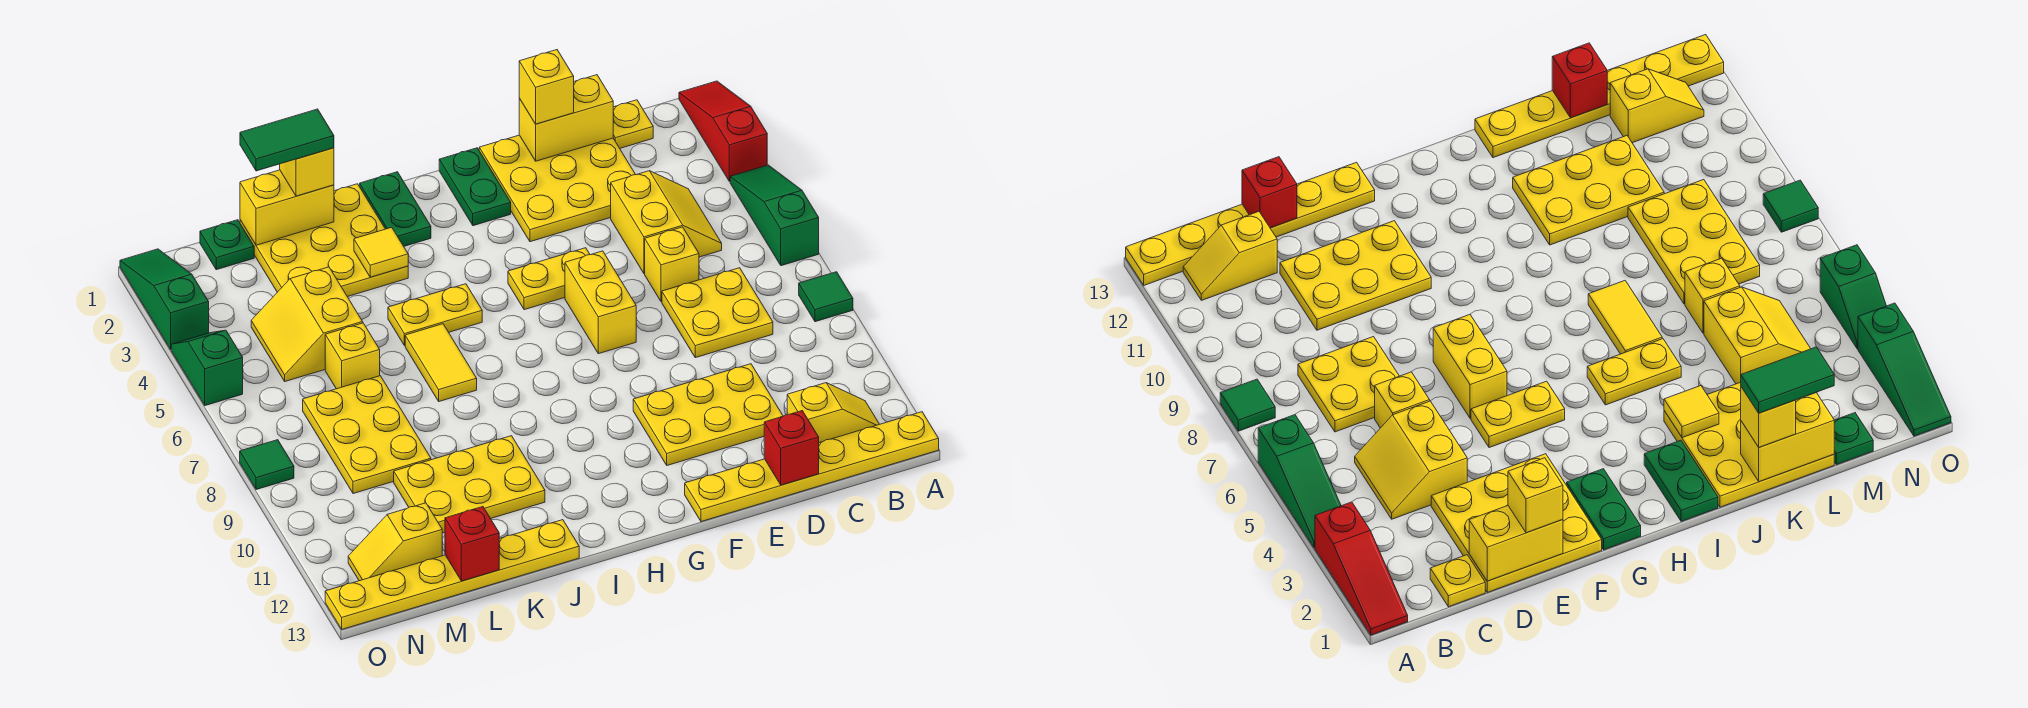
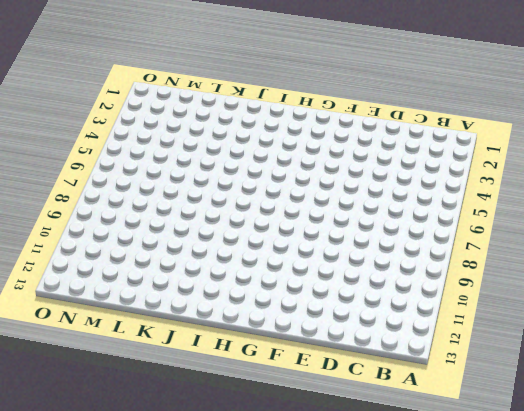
none -> red slope A1:A3 level 1 top 3
none -> green slope A4:A6 level 1 top 6
none -> green tile A8 level 1
none -> yellow plate A13:F13 level 1

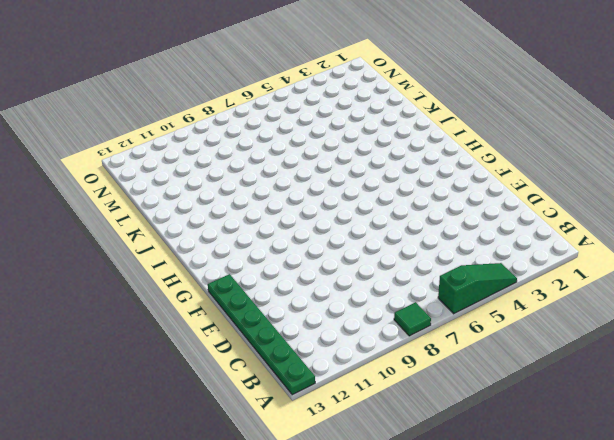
green plate A13:F13 level 1 -> yellow plate A13:F13 level 1
none -> red slope A1:A3 level 1 top 3
none -> yellow slope B12:C12 level 1 top C
none -> yellow plate C1 level 1
none -> yellow slope C4:D5 level 1 top D

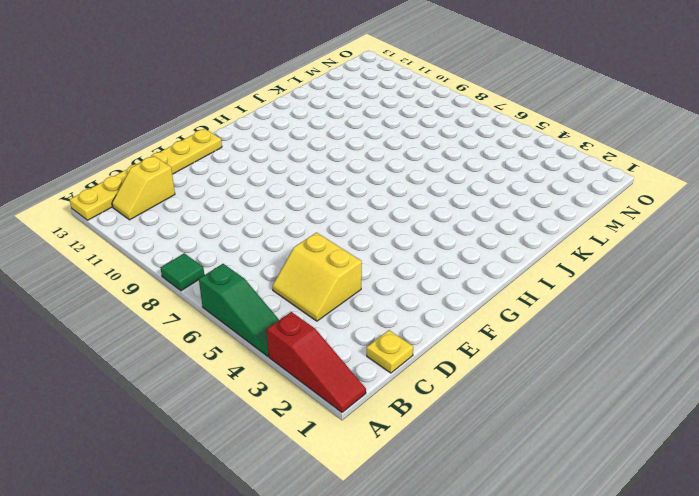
none -> yellow plate C7:D8 level 1
none -> yellow plate D1:F3 level 1
none -> yellow brick D6 level 1
none -> yellow plate D10:F11 level 1

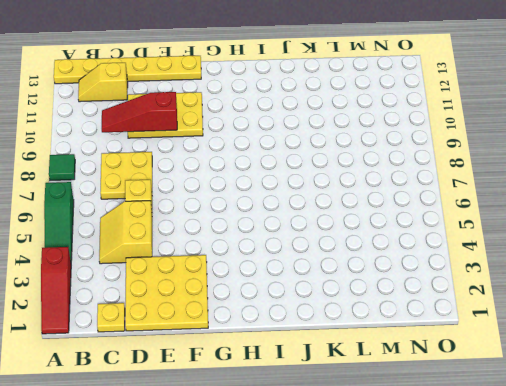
red slope C10:E10 level 2 top E -> none
none -> yellow plate F5:G5 level 1
none -> yellow brick F6:F7 level 1
none -> green plate G1:G2 level 1
none -> green plate I1:I2 level 1

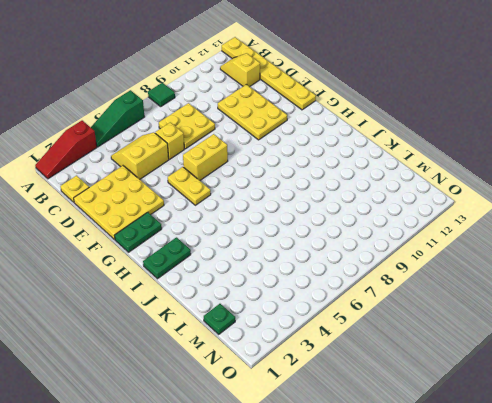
none -> yellow plate I5:J5 level 1
none -> yellow plate J1:L3 level 1
none -> yellow tile J6:J7 level 1
none -> yellow plate J10:L11 level 1

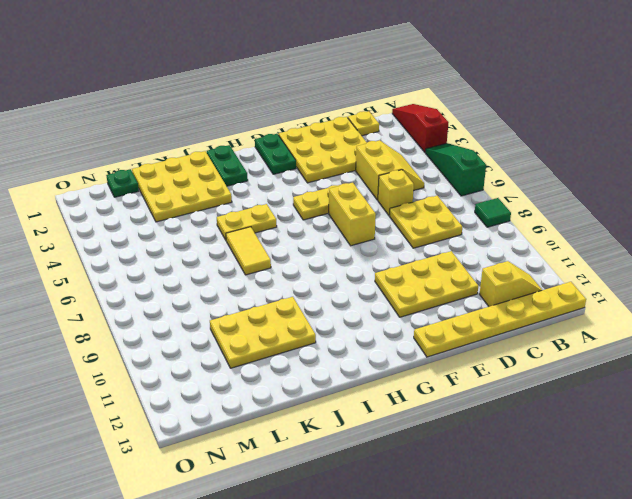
none -> yellow plate J13:O13 level 1
none -> yellow slope L4:M5 level 1 top L
none -> yellow brick L6 level 1
none -> yellow plate L7:M9 level 1

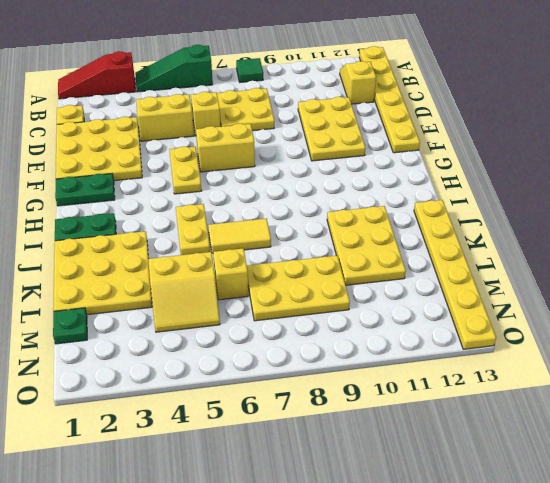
none -> yellow slope M12:N12 level 1 top M
none -> green slope O1:O3 level 1 top 3
none -> green slope O4:O5 level 1 top 5
none -> green tile O8 level 1

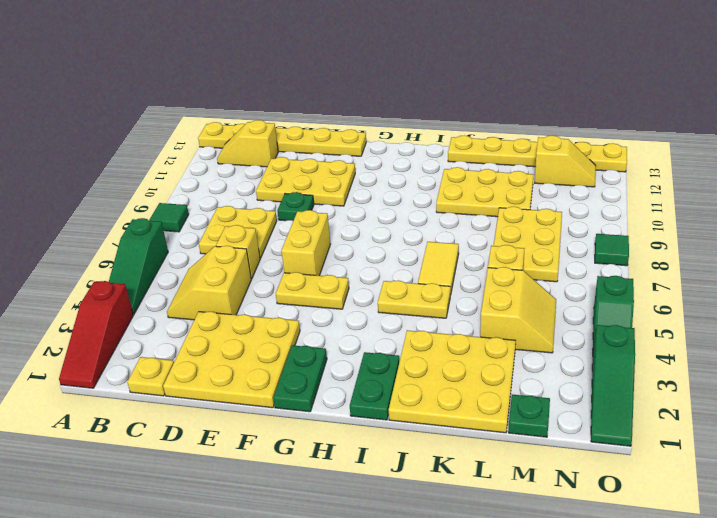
green plate E9 level 1 -> none
none -> yellow brick D1:E1 level 2
none -> red brick D13 level 2
none -> yellow tile J3 level 2
none -> yellow brick K1:L1 level 2

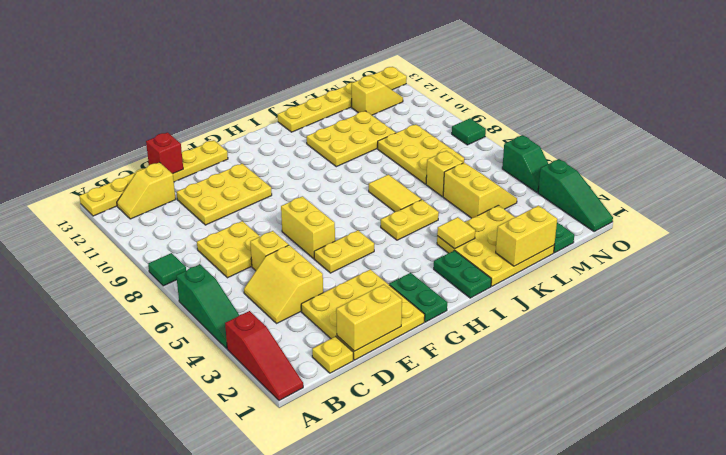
none -> red brick L13 level 2
none -> yellow brick E1 level 3
none -> yellow brick K1 level 3
none -> green tile K1:L1 level 4

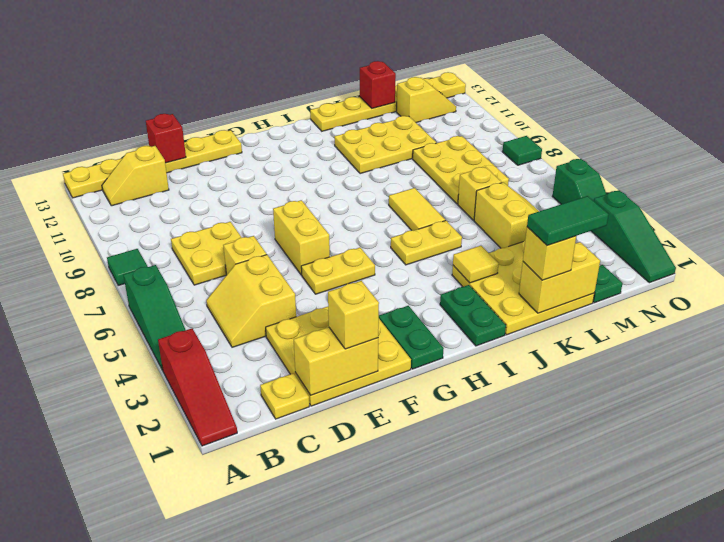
none -> yellow plate D10:F11 level 1

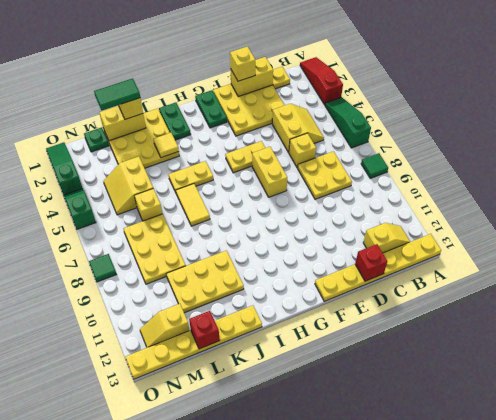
none -> yellow plate D10:F11 level 1

